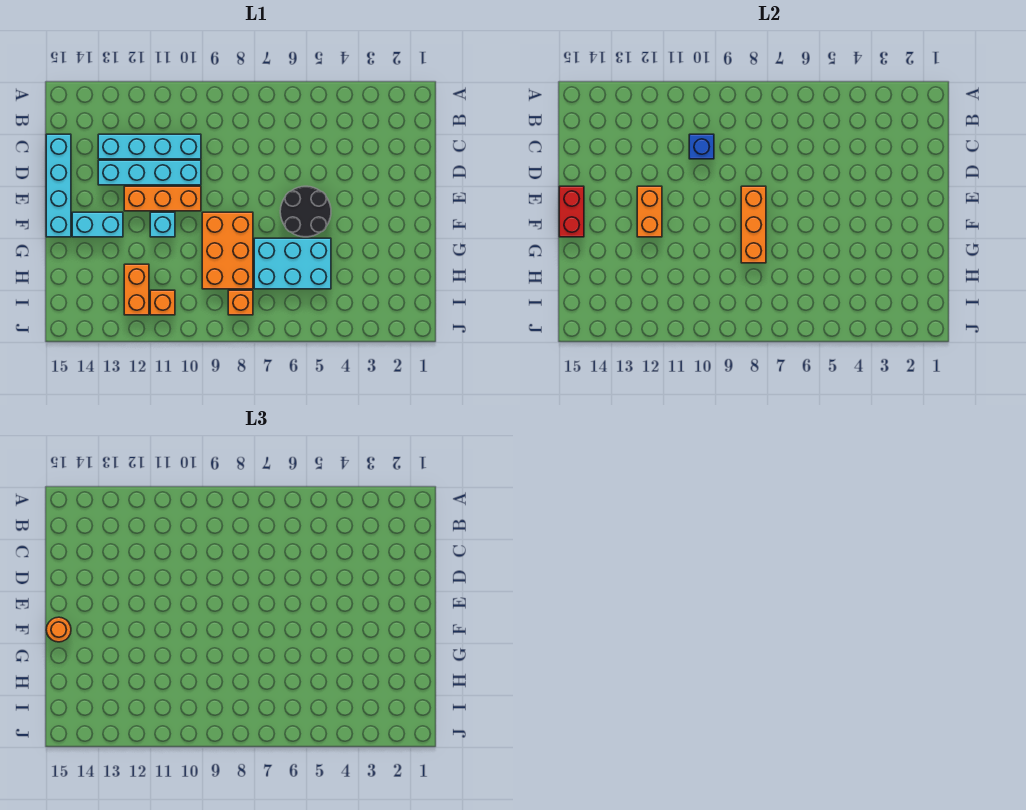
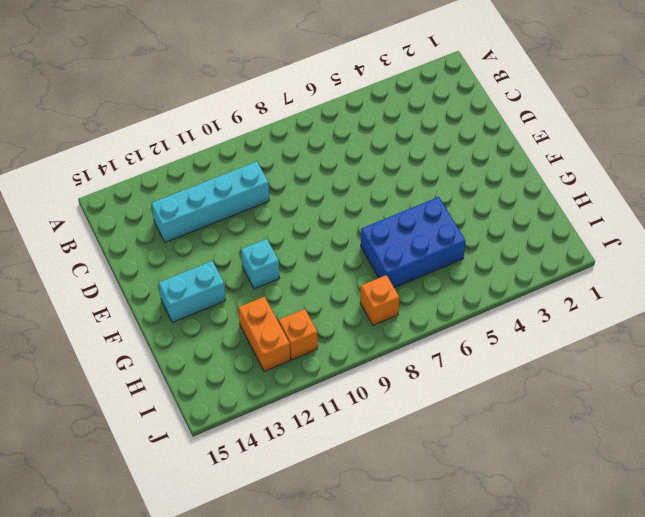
blue brick G5:H7 level 1 -> cyan brick G5:H7 level 1
none -> cyan brick C15:F15 level 1
none -> cyan brick D10:D13 level 1
none -> black round brick E5:F6 level 1

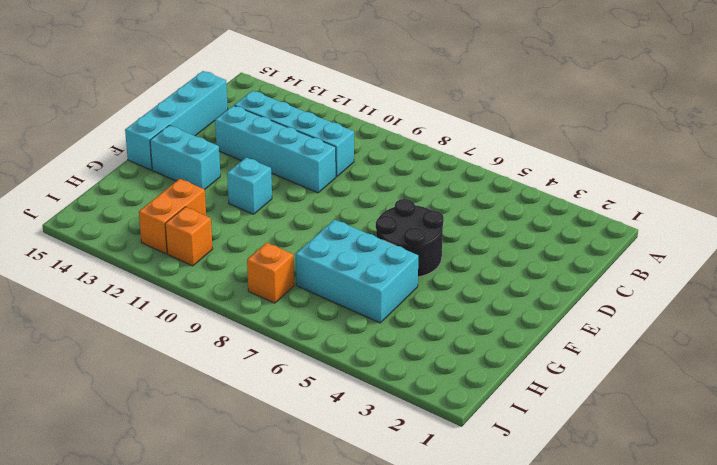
none -> orange brick E10:E12 level 1
none -> orange brick F8:H9 level 1
none -> blue brick C10 level 2

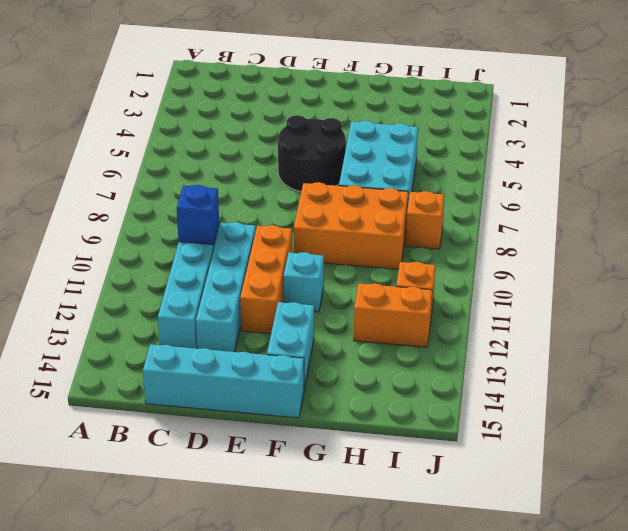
none -> orange brick E8:G8 level 2
none -> orange brick E12:F12 level 2
none -> red brick E15:F15 level 2

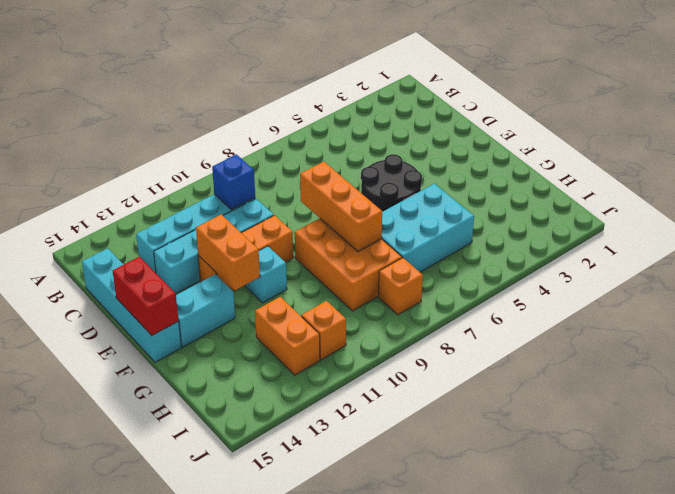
none -> orange round brick F15 level 3

